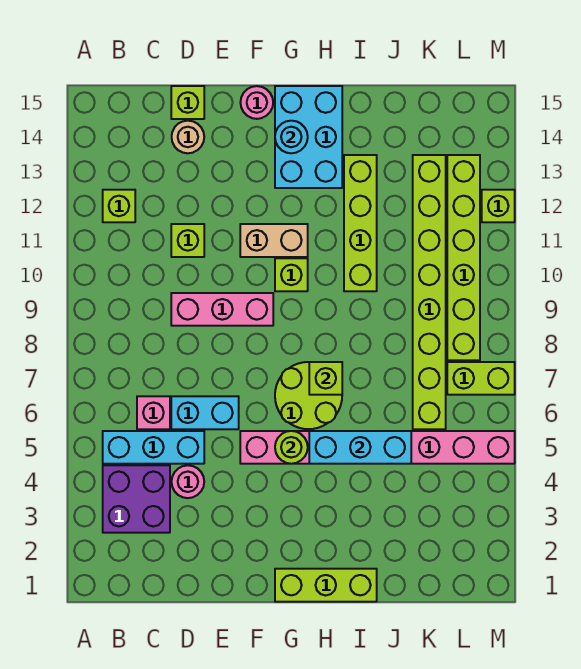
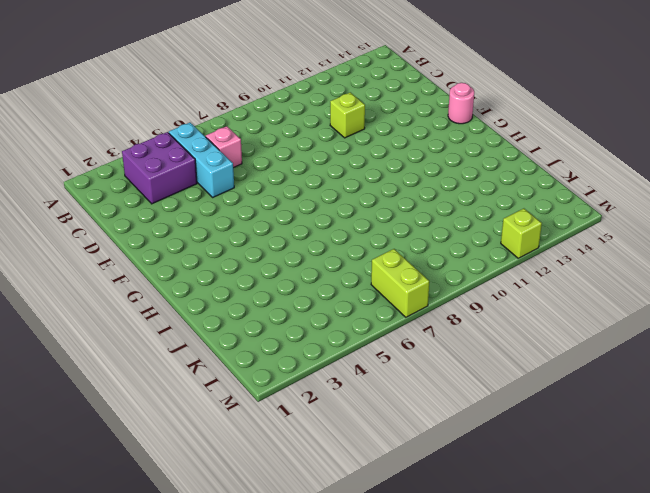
none -> lime brick B12 level 1
none -> pink round brick D4 level 1
none -> cyan brick D6:E6 level 1

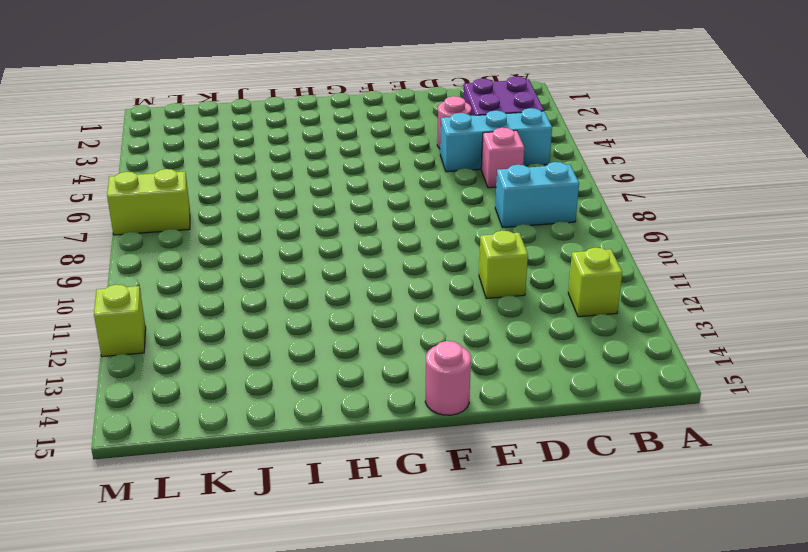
cyan brick B8:C8 level 1 -> cyan brick D6:E6 level 1
none -> pink brick D9:F9 level 1
none -> tan round brick D14 level 1
none -> lime brick D15 level 1

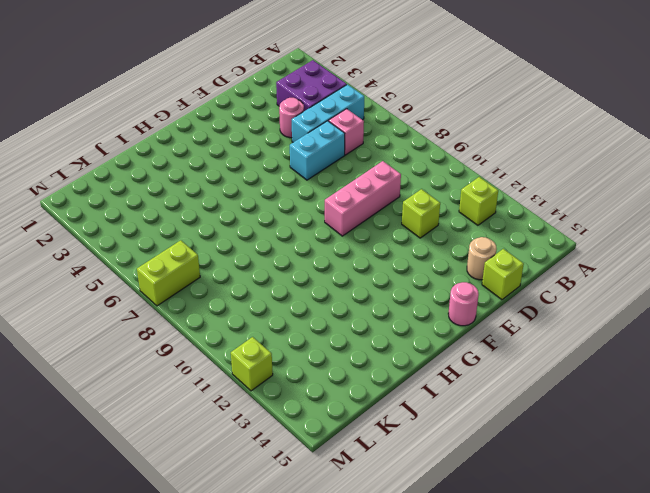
none -> pink brick F5:M5 level 1
none -> tan brick F11:G11 level 1
none -> lime brick G1:I1 level 1

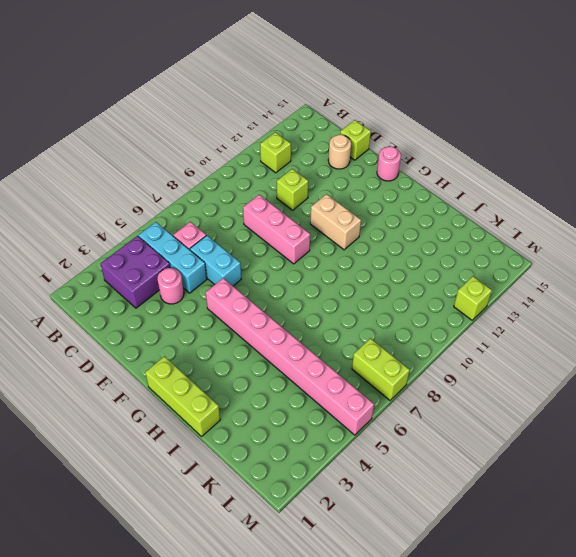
none -> lime round brick G6:H7 level 1
none -> lime brick G10 level 1
none -> cyan brick G13:H15 level 1

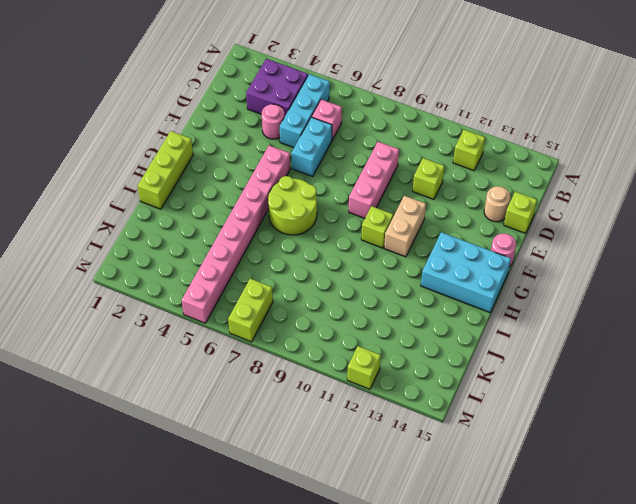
none -> lime brick I10:I13 level 1
none -> lime brick K6:K13 level 1
none -> lime brick L8:L13 level 1

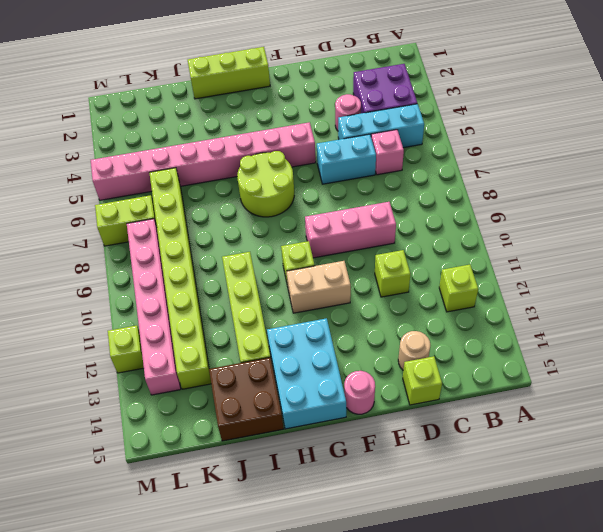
brown brick I14:J15 level 1 -> none
pink brick L8:L13 level 1 -> lime brick L8:L13 level 1
none -> lime round brick G5 level 2
none -> cyan round brick G14 level 2
none -> cyan brick H5:J5 level 2

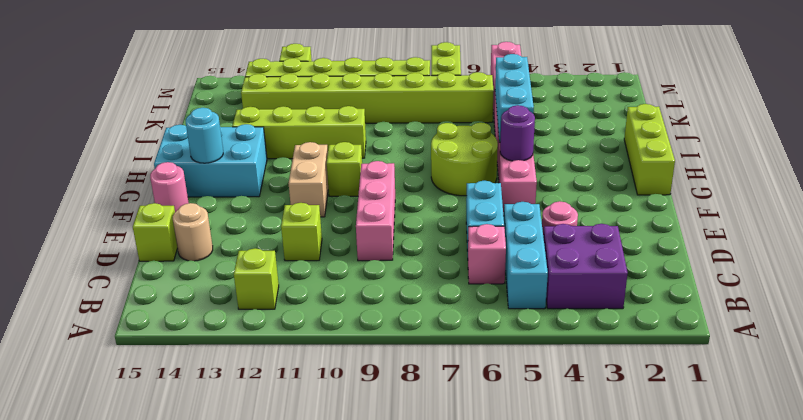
purple round brick G5 level 2 -> lime round brick G5 level 2
none -> lime brick H7 level 2

